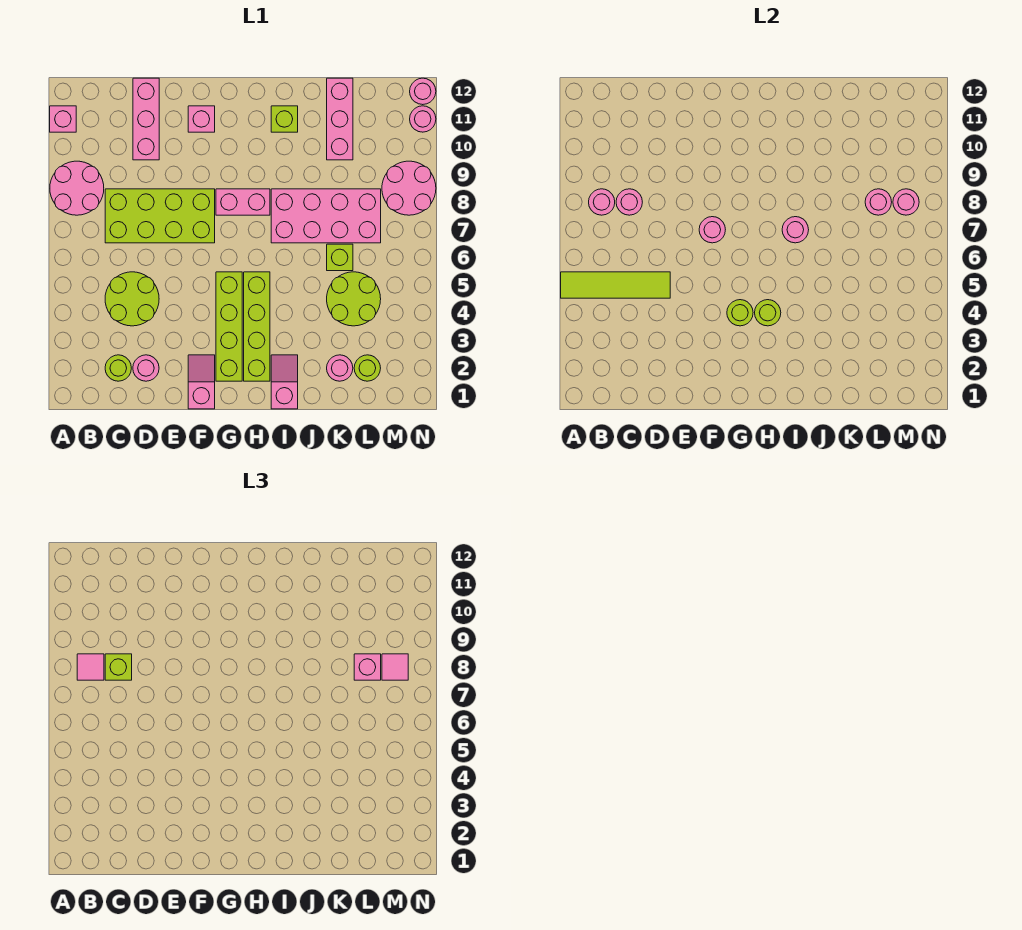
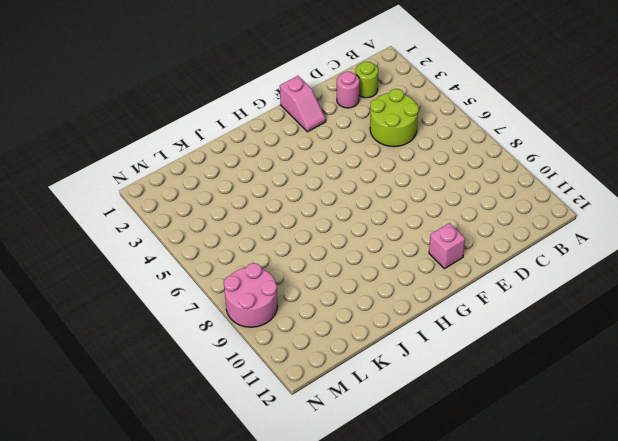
none -> pink round brick A8:B9 level 1
none -> pink brick A11 level 1
none -> lime brick C7:F8 level 1
none -> pink brick D10:D12 level 1

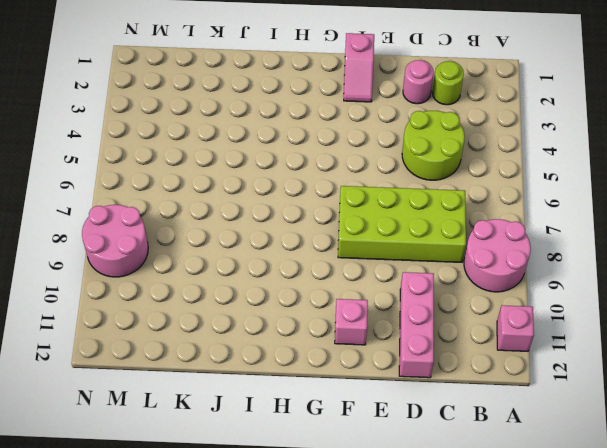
none -> lime brick G2:G5 level 1
none -> pink brick G8:H8 level 1
none -> lime brick H2:H5 level 1
none -> pink slope I1:I2 level 1 top 1

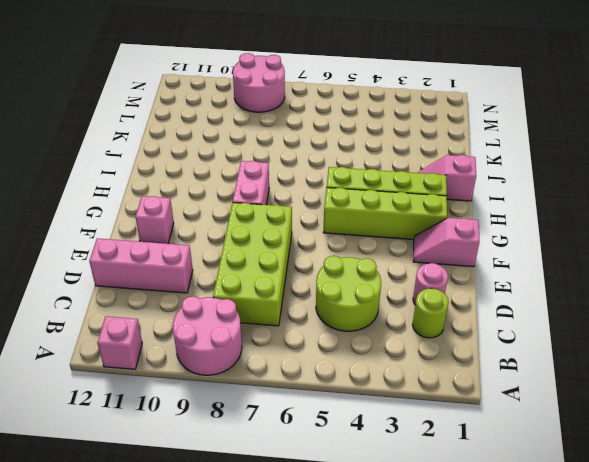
none -> pink brick I7:L8 level 1
none -> lime brick I11 level 1
none -> pink round brick K2 level 1
none -> lime round brick K4:L5 level 1

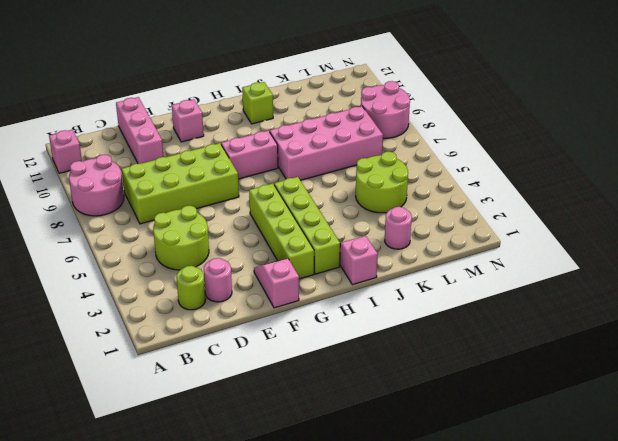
none -> lime brick K6 level 1
none -> pink brick K10:K12 level 1
none -> lime round brick L2 level 1
none -> pink round brick N11 level 1

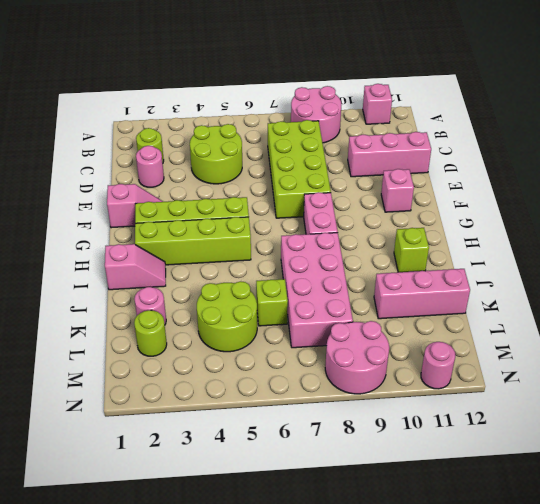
none -> pink round brick N12 level 1
none -> lime tile A5:D5 level 2
none -> pink round brick B8 level 2
none -> pink round brick C8 level 2

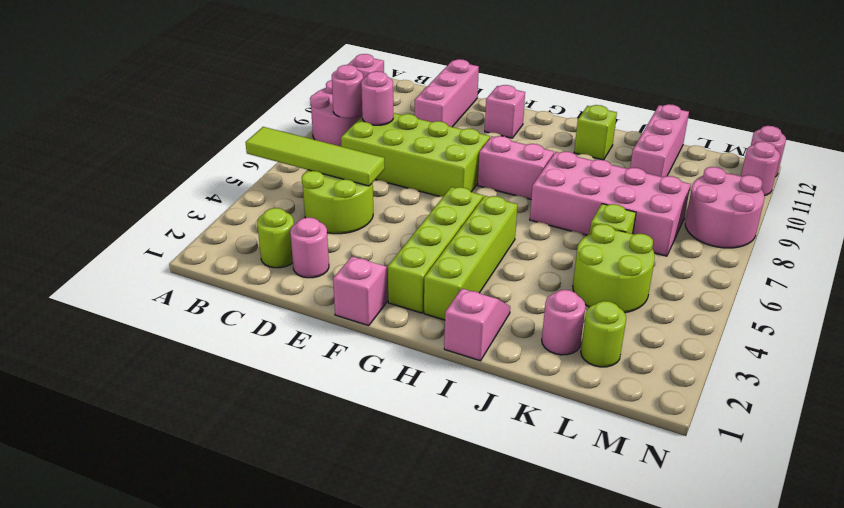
none -> pink round brick F7 level 2
none -> lime round brick G4 level 2
none -> lime round brick H4 level 2
none -> pink round brick I7 level 2

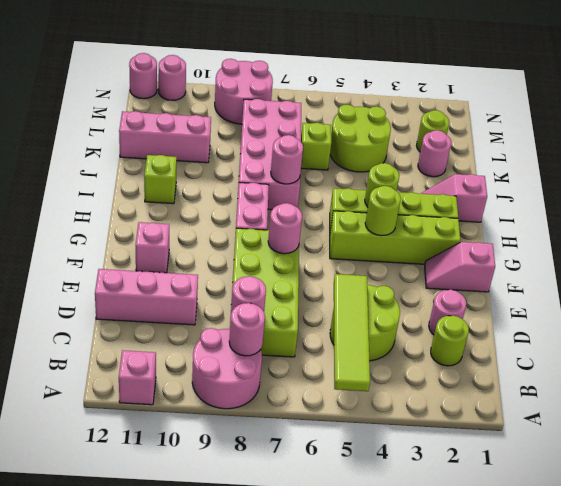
none -> pink round brick L8 level 2
none -> pink round brick M8 level 2
none -> pink tile B8 level 3
none -> lime brick C8 level 3

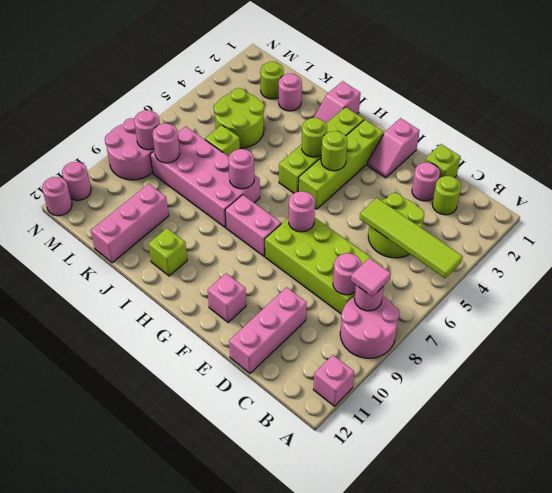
lime brick D1 level 1 -> lime brick C8 level 3
none -> pink brick L8 level 3
none -> pink tile M8 level 3

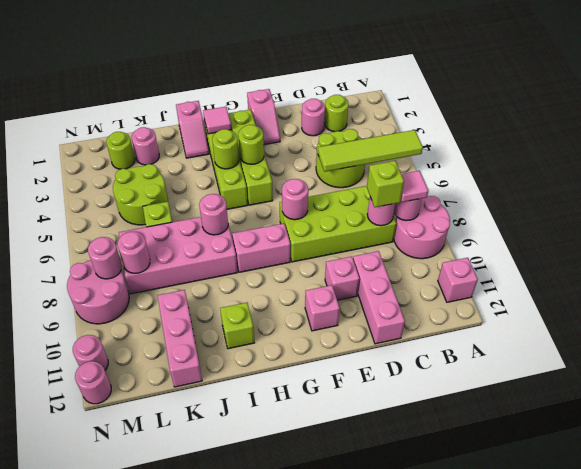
pink brick E10 level 1 -> pink brick L8 level 3
pink tile H2 level 2 -> pink tile M8 level 3

